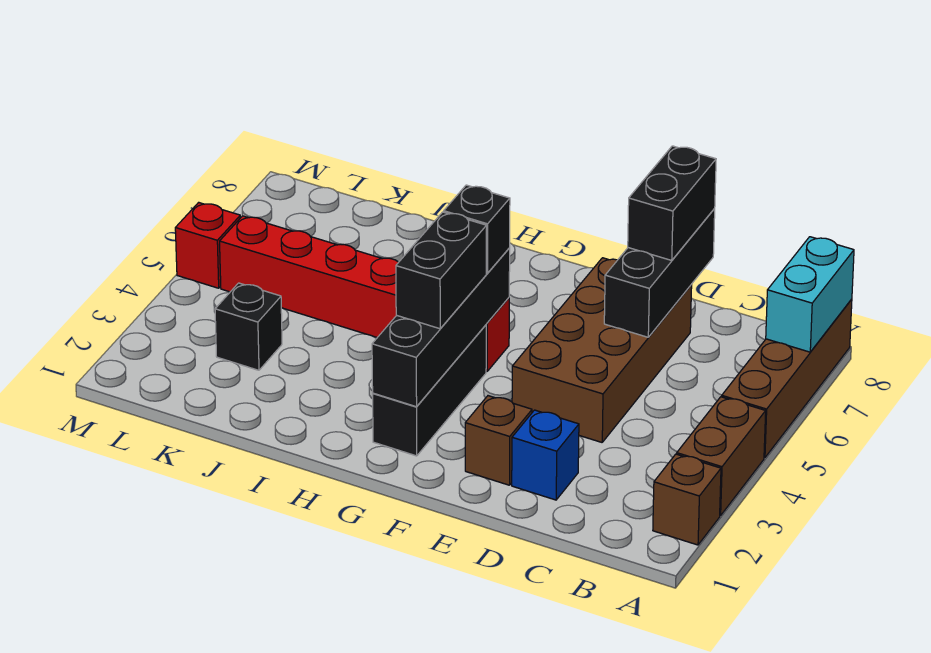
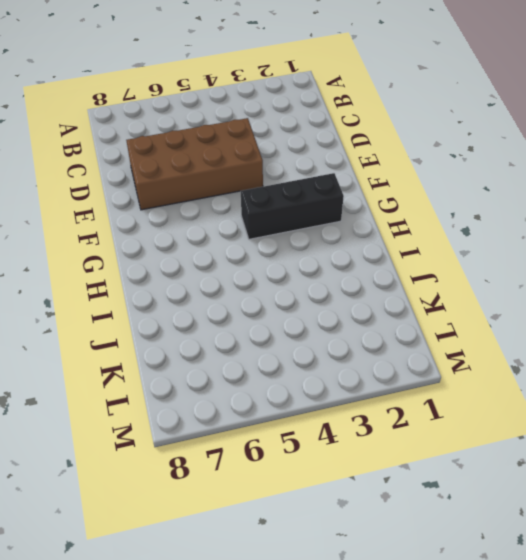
none -> brown brick A2 level 1
none -> brown brick A3:A4 level 1
none -> brown brick A5:A8 level 1

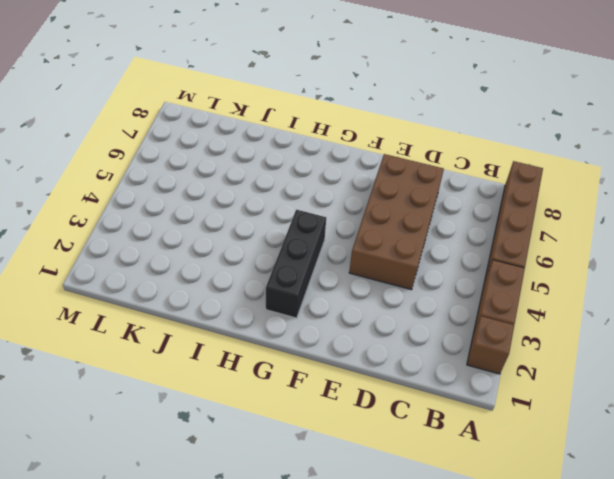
none -> blue brick D2 level 1
none -> brown brick E2 level 1
none -> red brick G5:L5 level 1

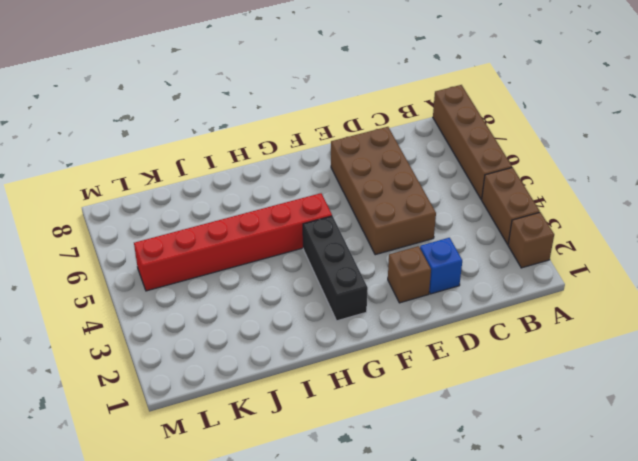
none -> black brick K3 level 1
none -> red brick M5 level 1
none -> cyan brick A7:A8 level 2

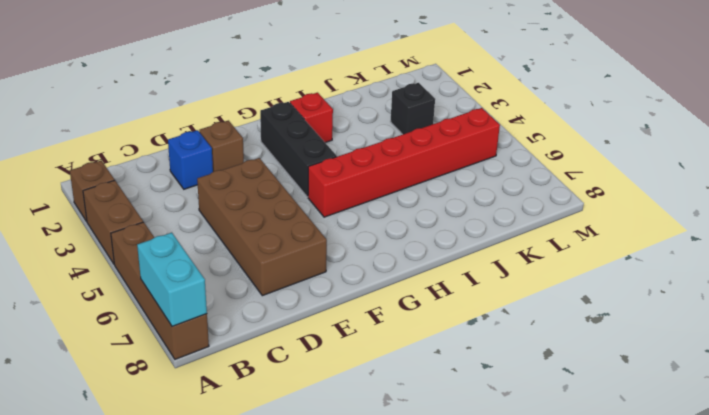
red brick H2 level 1 -> red brick M5 level 1
none -> black brick D6:D8 level 2
none -> black brick G2:G5 level 2
none -> black brick D7:D8 level 3

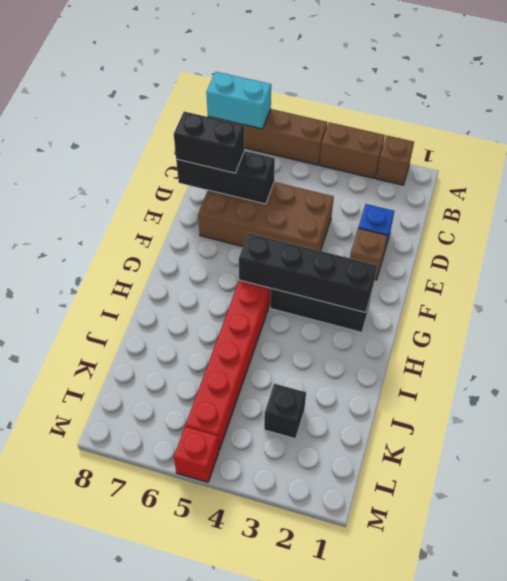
none -> black brick G3:G4 level 3
none -> black brick G5 level 3

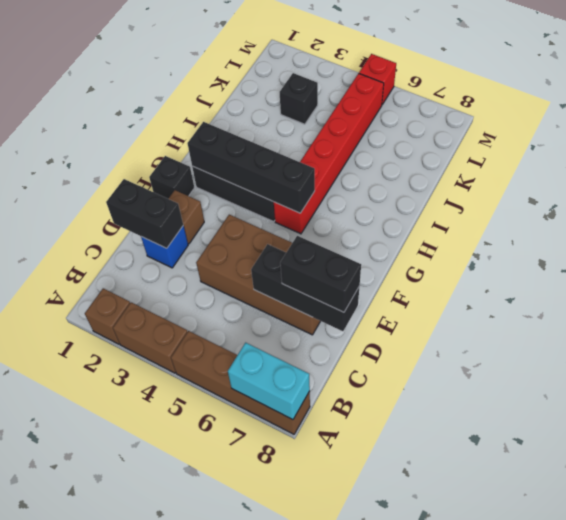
black brick D1:D2 level 2 -> black brick G3:G4 level 3
black brick F1 level 1 -> black brick G5 level 3

